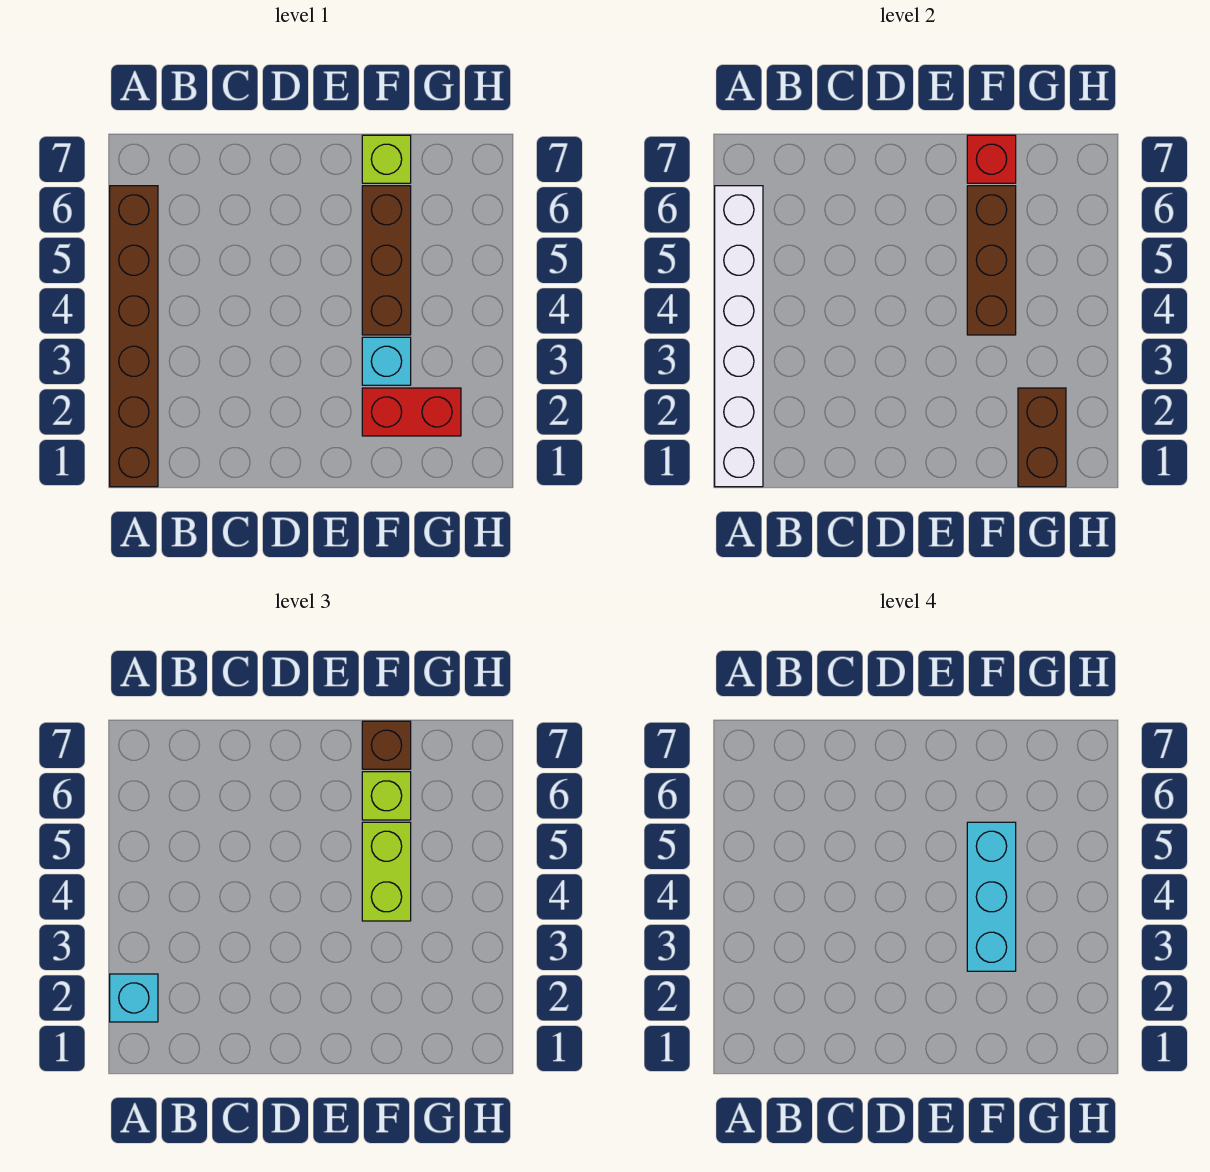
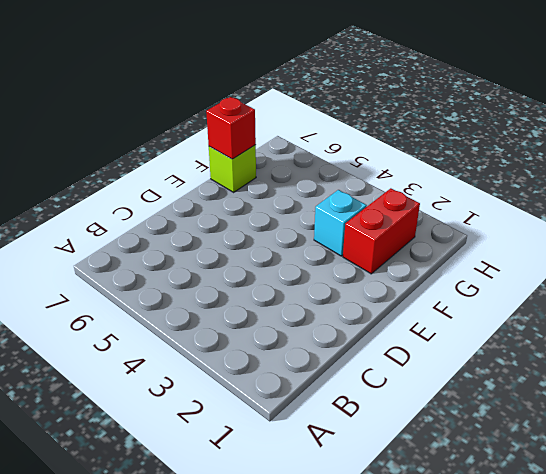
none -> brown brick A1:A6 level 1
none -> brown brick F4:F6 level 1
none -> white brick A1:A6 level 2

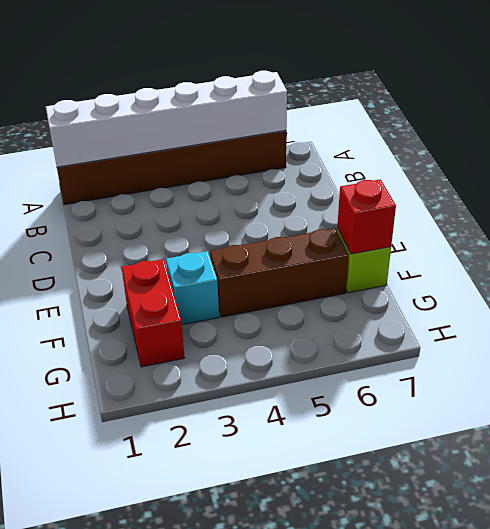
none -> brown brick F4:F6 level 2
none -> brown brick G1:G2 level 2
none -> cyan brick A2 level 3

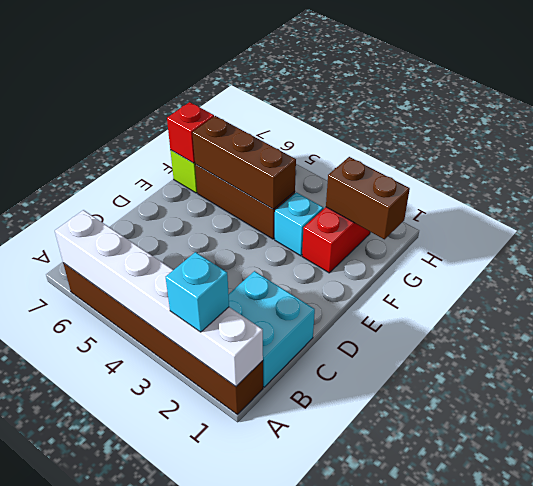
cyan brick B1:C2 level 1 -> none
none -> lime brick F4:F5 level 3
none -> lime brick F6 level 3
none -> brown brick F7 level 3

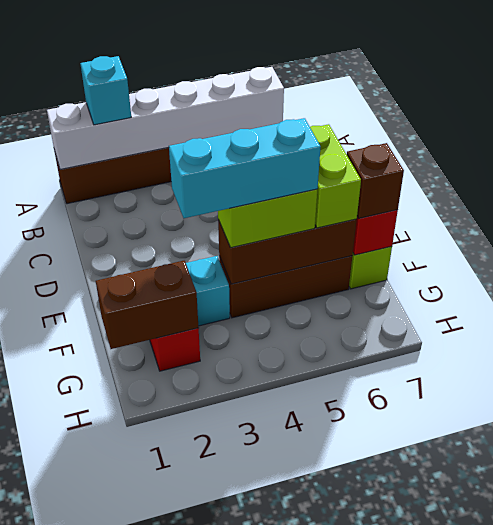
lime brick E6:F6 level 3 -> lime brick F6 level 3

